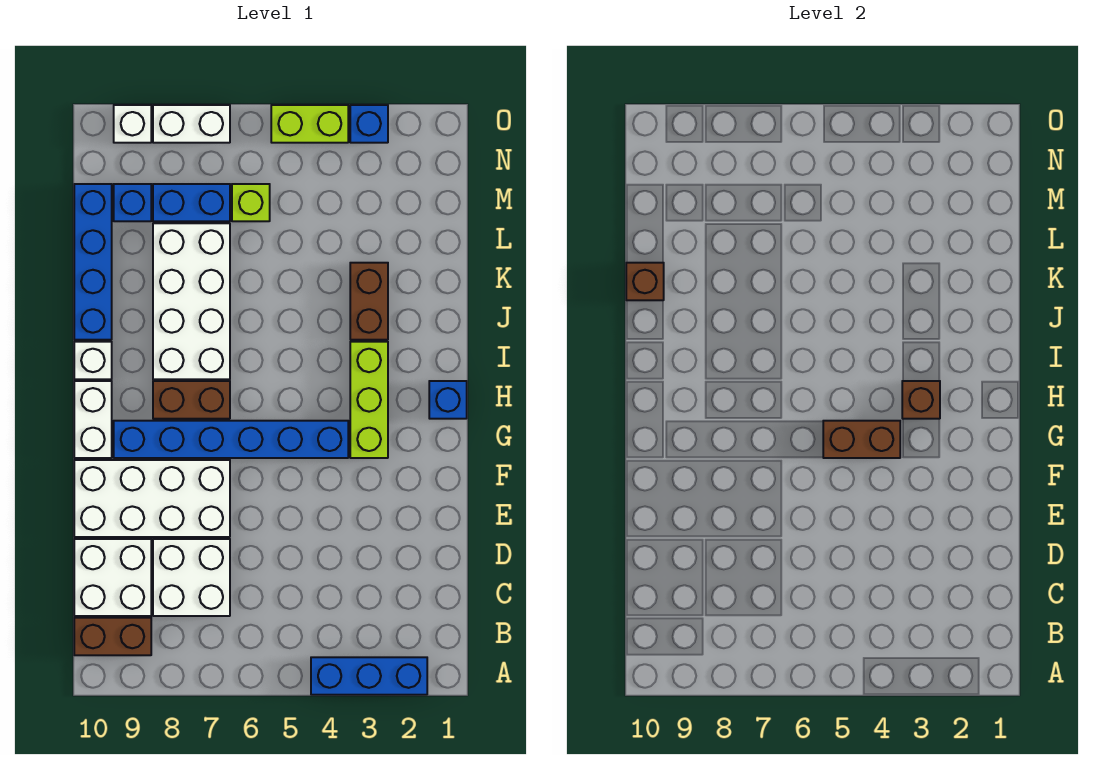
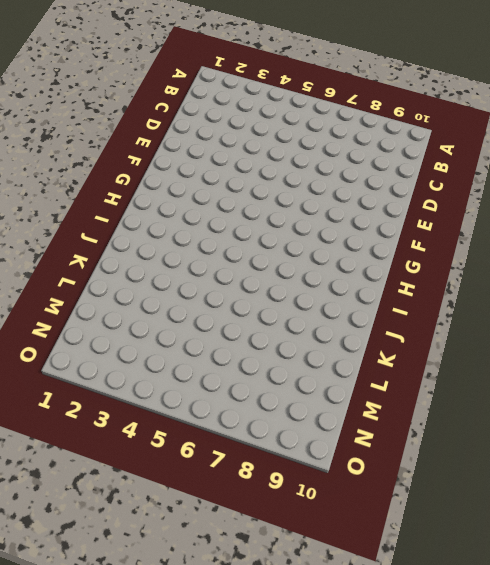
none -> blue brick A2:A4 level 1
none -> brown brick B9:B10 level 1
none -> white brick C7:D8 level 1

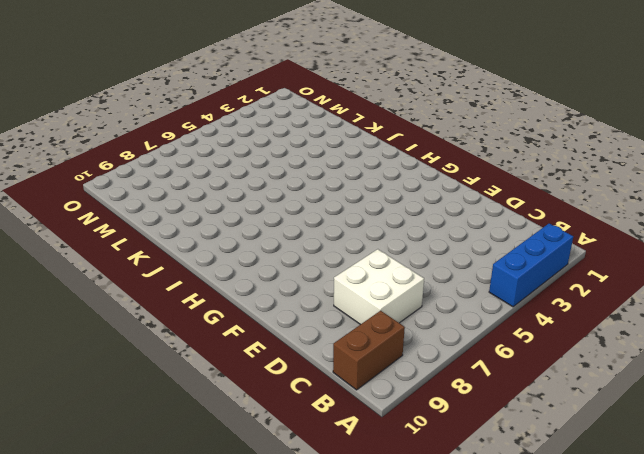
none -> white brick C9:D10 level 1
none -> white brick E7:F10 level 1
none -> lime brick G3:I3 level 1

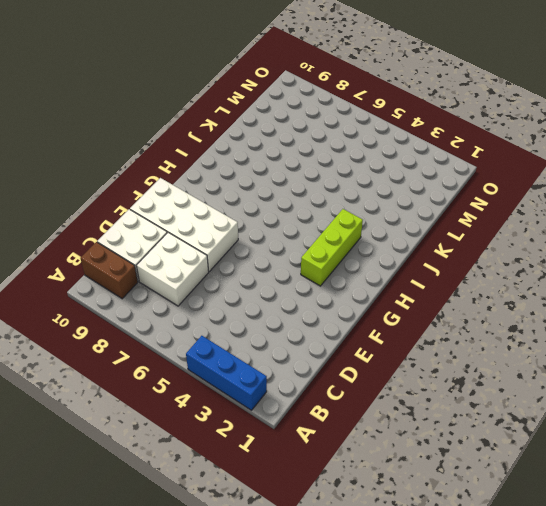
none -> blue brick G4:G9 level 1
none -> white brick G10:H10 level 1
none -> blue brick H1 level 1

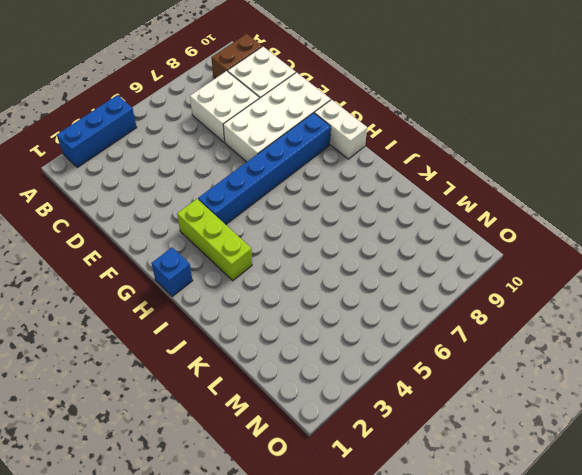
none -> brown brick H7:H8 level 1
none -> white brick I7:L8 level 1
none -> white brick I10 level 1

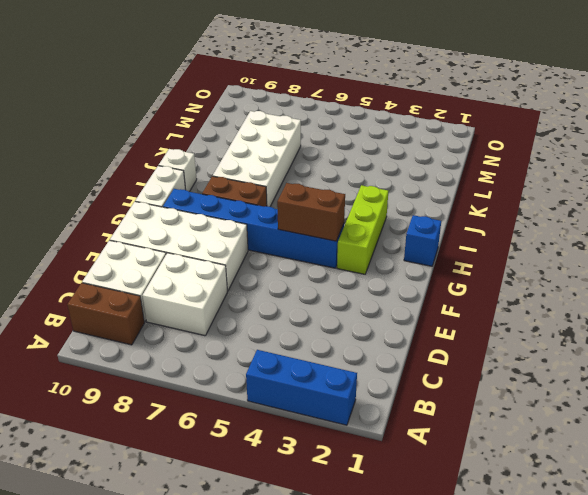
none -> brown brick J3:K3 level 1
none -> blue brick J10:M10 level 1
none -> lime brick M6 level 1

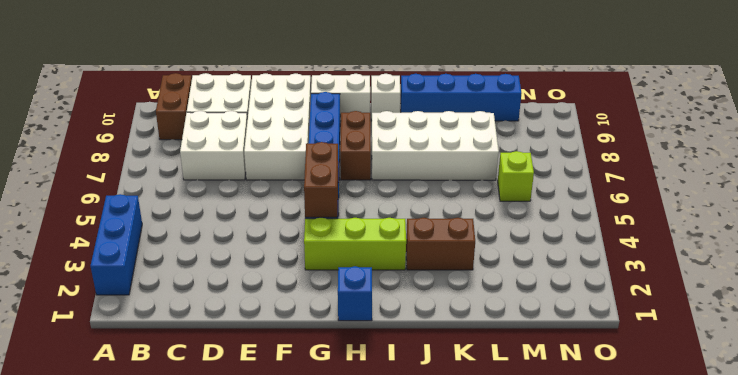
none -> blue brick M7:M8 level 1
none -> blue brick M9 level 1
none -> blue brick O3 level 1

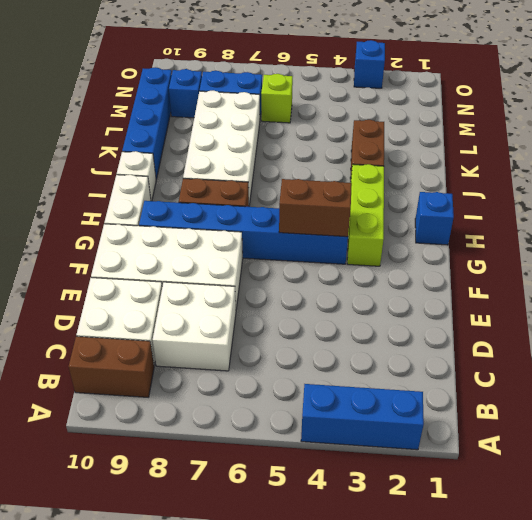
none -> lime brick O4:O5 level 1
none -> white brick O7:O8 level 1
none -> white brick O9 level 1

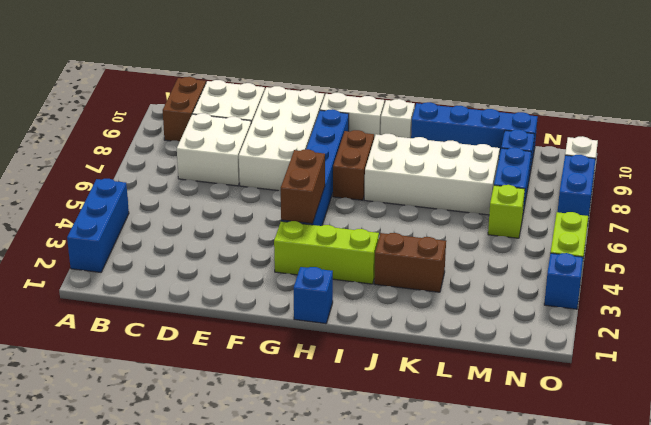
blue brick O7:O8 level 1 -> white brick O7:O8 level 1
none -> brown brick H3 level 2
none -> brown brick K10 level 2

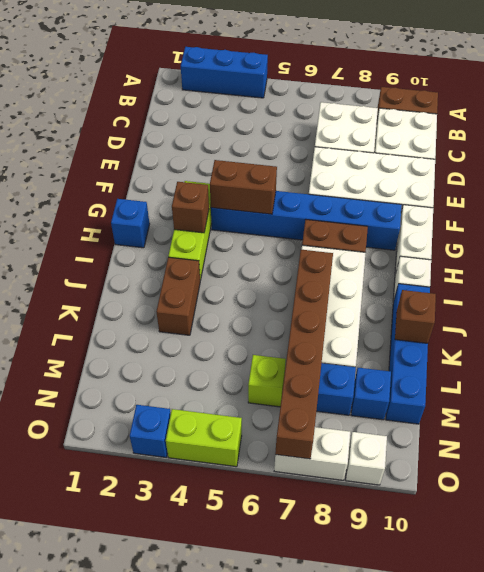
brown brick J7:O7 level 2 -> none

